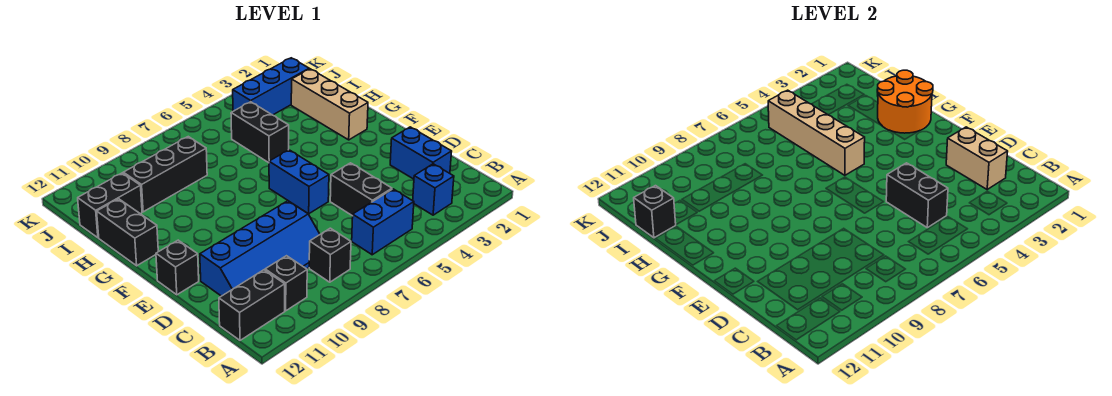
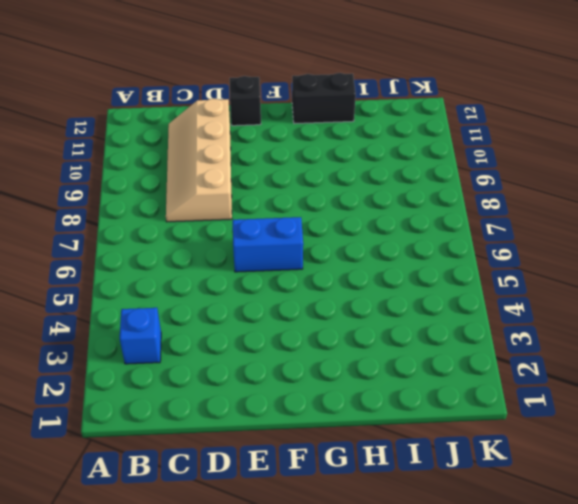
tan slope C8:D11 level 1 top D -> blue slope C8:D11 level 1 top D
none -> blue brick B5:B6 level 1
none -> black brick B8 level 1
none -> black brick B10 level 1

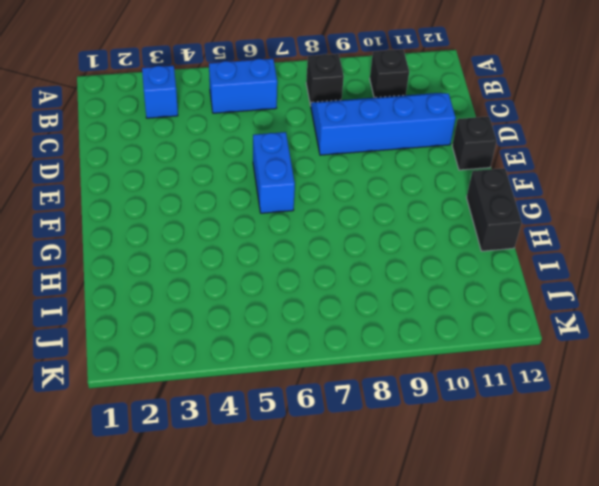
none -> black brick B11:B12 level 1
none -> blue brick C2:D2 level 1
none -> black brick C5:D5 level 1

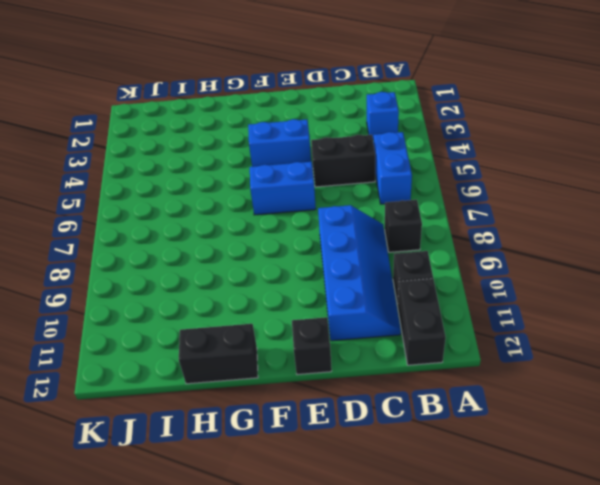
blue brick E4:F4 level 1 -> blue brick C2:D2 level 1
none -> tan brick G2:I2 level 1
none -> black brick H5:I5 level 1
none -> black brick I8:I10 level 1

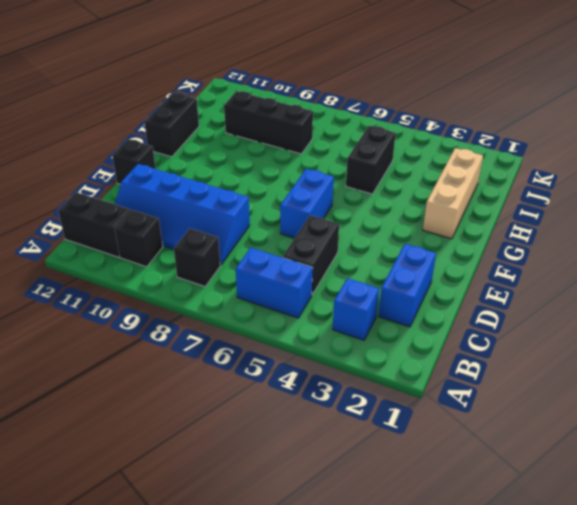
none -> black brick I11:I12 level 1
none -> blue brick J2:J4 level 1
none -> tan brick C2:D2 level 2

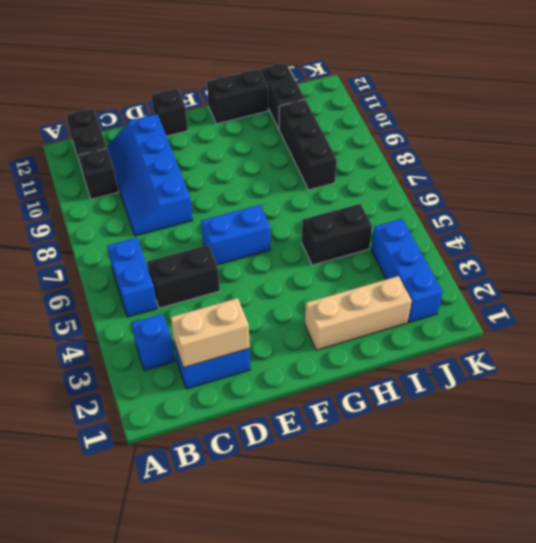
none -> black brick B8 level 1
none -> black brick C5:D5 level 2
none -> orange round brick G1:H2 level 2

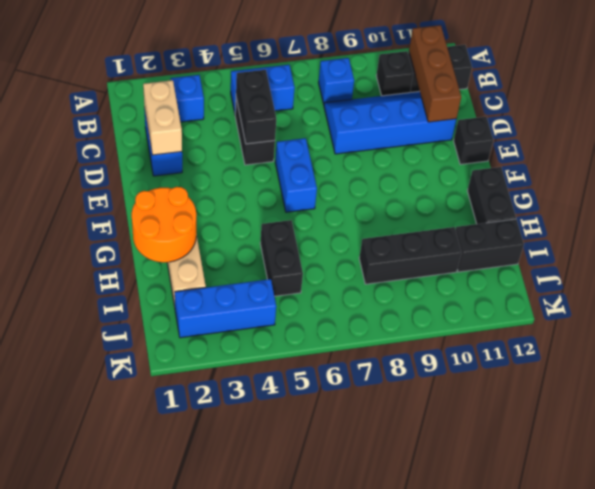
blue brick B8 level 1 -> black brick B8 level 1
brown brick B11:D11 level 2 -> none
none -> tan brick G5:J5 level 2
none -> black brick I12 level 2

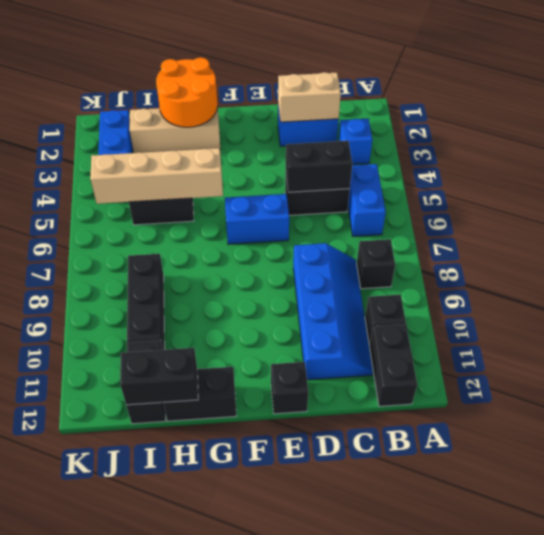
black brick H12:I12 level 2 -> black brick I12 level 2

